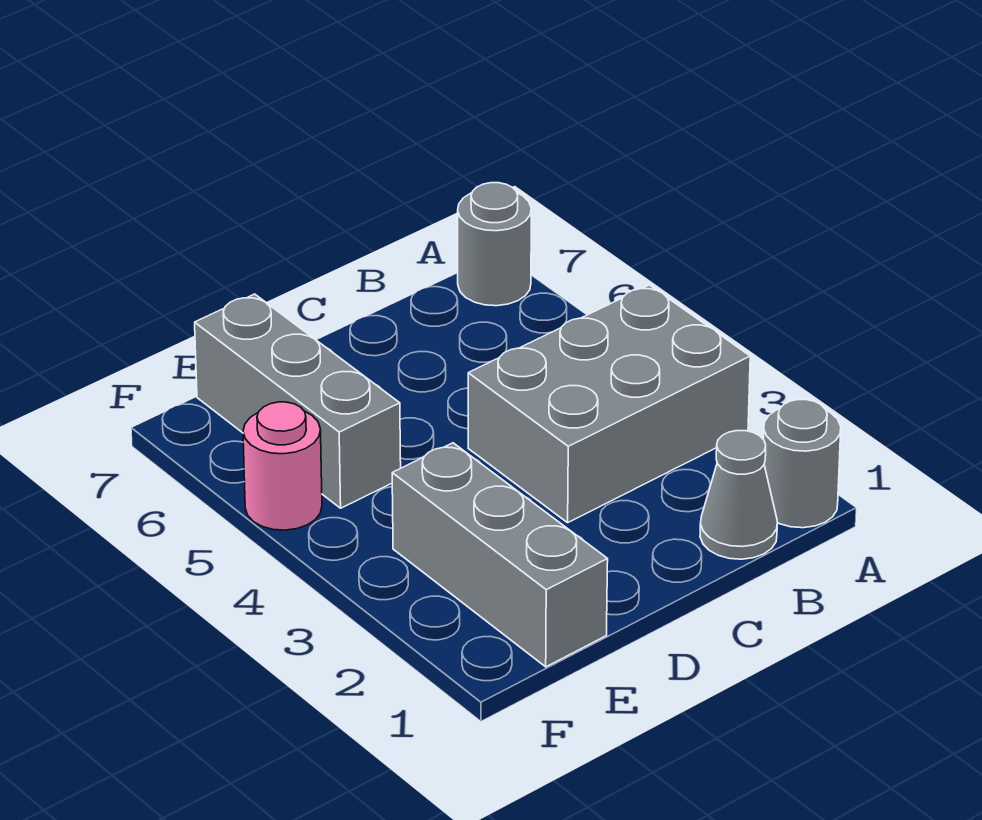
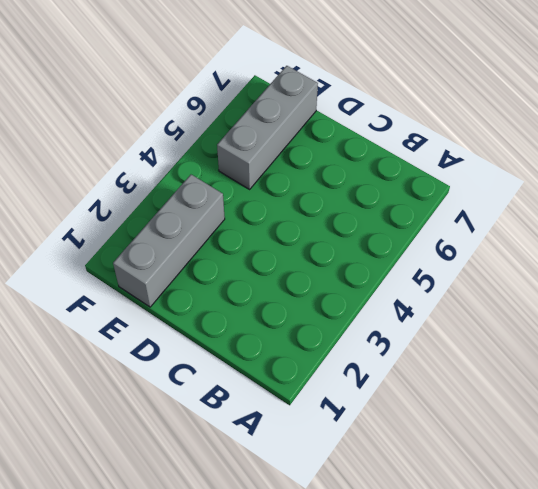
none -> grey round brick A1 level 1
none -> grey brick A3:C4 level 1

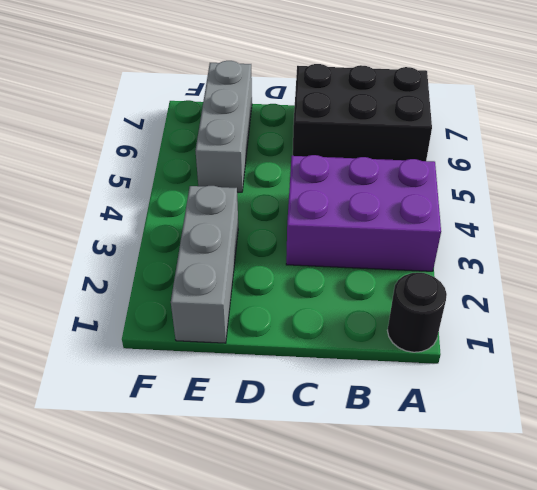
black round brick A1 level 1 -> grey round brick A1 level 1
purple brick A3:C4 level 1 -> grey brick A3:C4 level 1
black brick A6:C7 level 1 -> grey round brick A7 level 1
none -> grey cone B1 level 1
none -> pink round brick F5 level 1

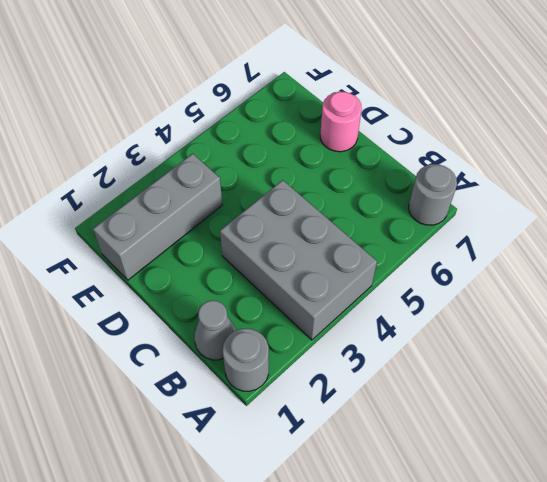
pink round brick D7 level 1 -> pink round brick F5 level 1
none -> grey brick E5:E7 level 1

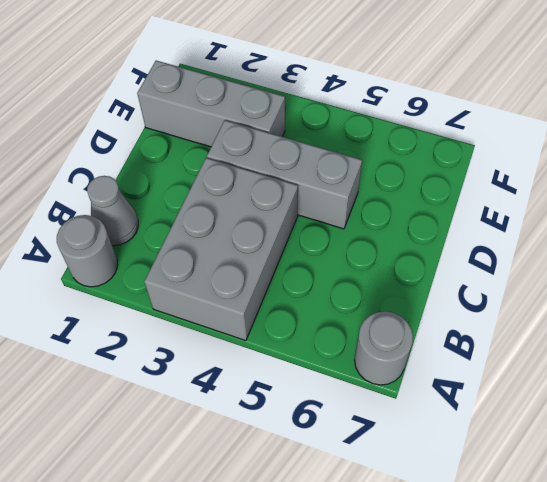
grey brick D3:D5 level 1 -> grey brick E5:E7 level 1
none -> pink round brick F5 level 1

